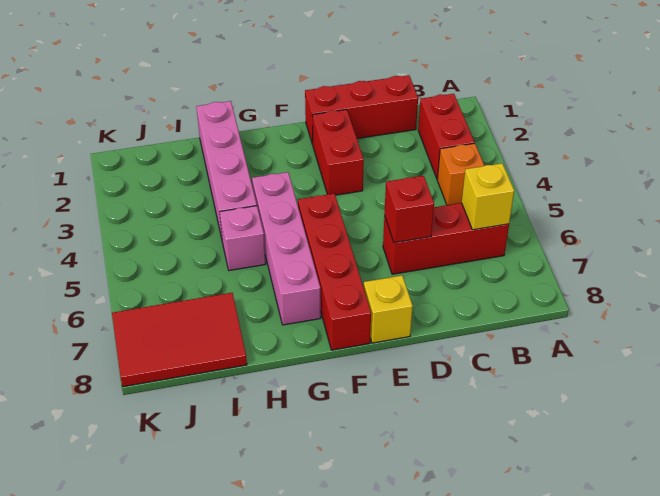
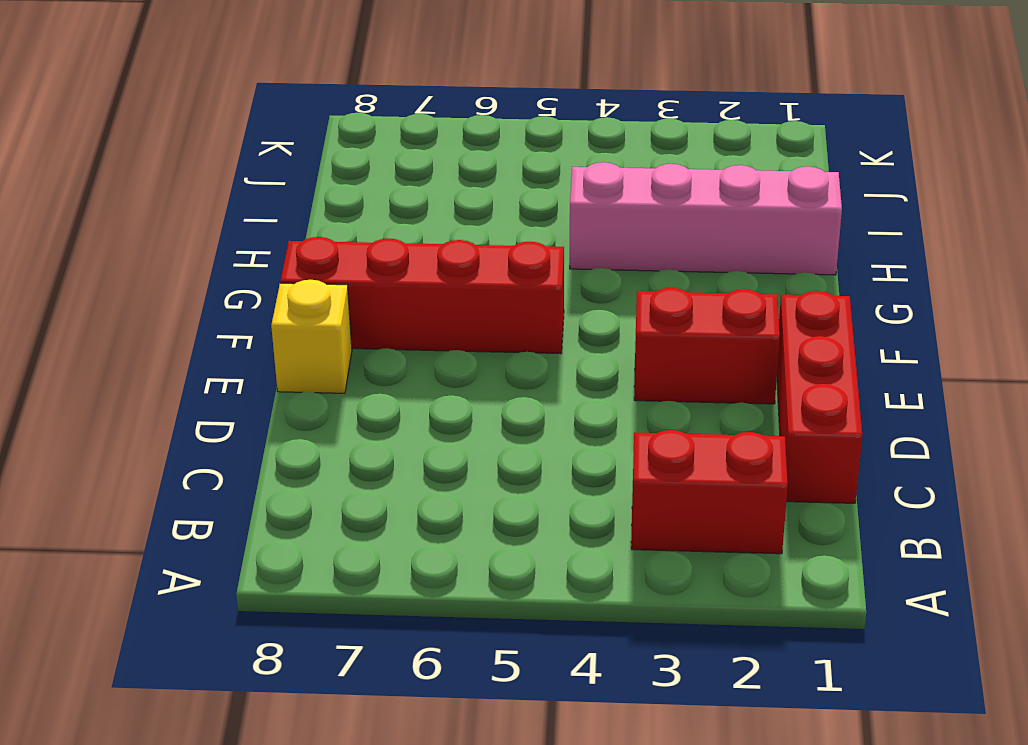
none -> orange brick B4 level 1
none -> red brick B6:D6 level 1
none -> pink brick G4:G7 level 1

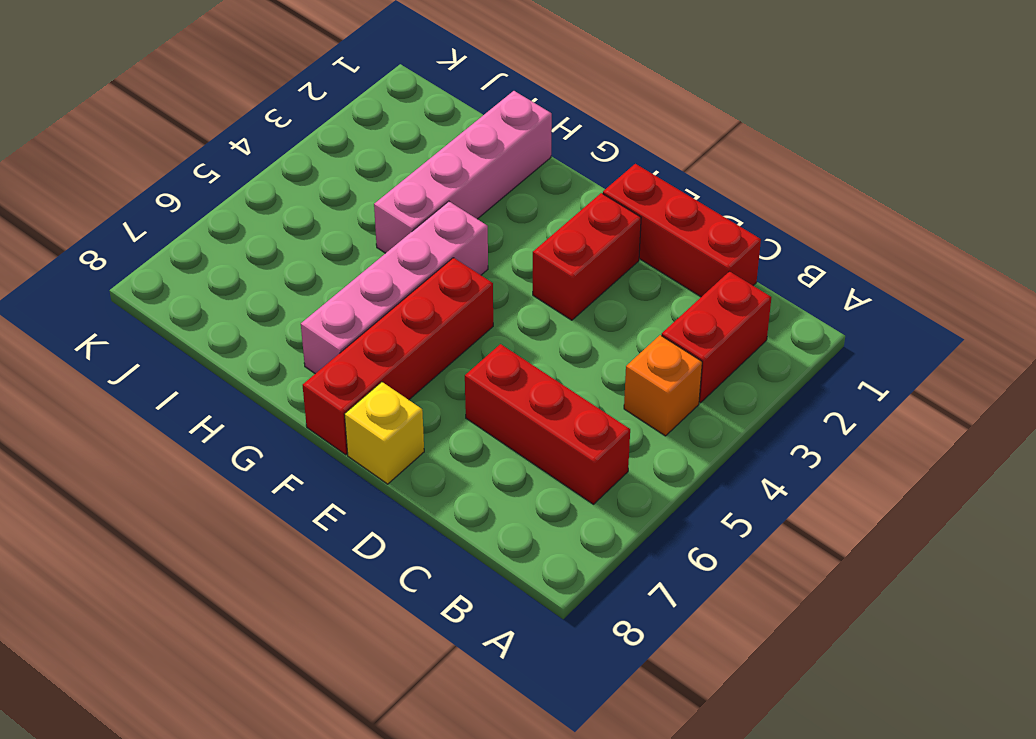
none -> pink brick H5 level 1
none -> red tile I7:K8 level 1
none -> yellow brick B6 level 2

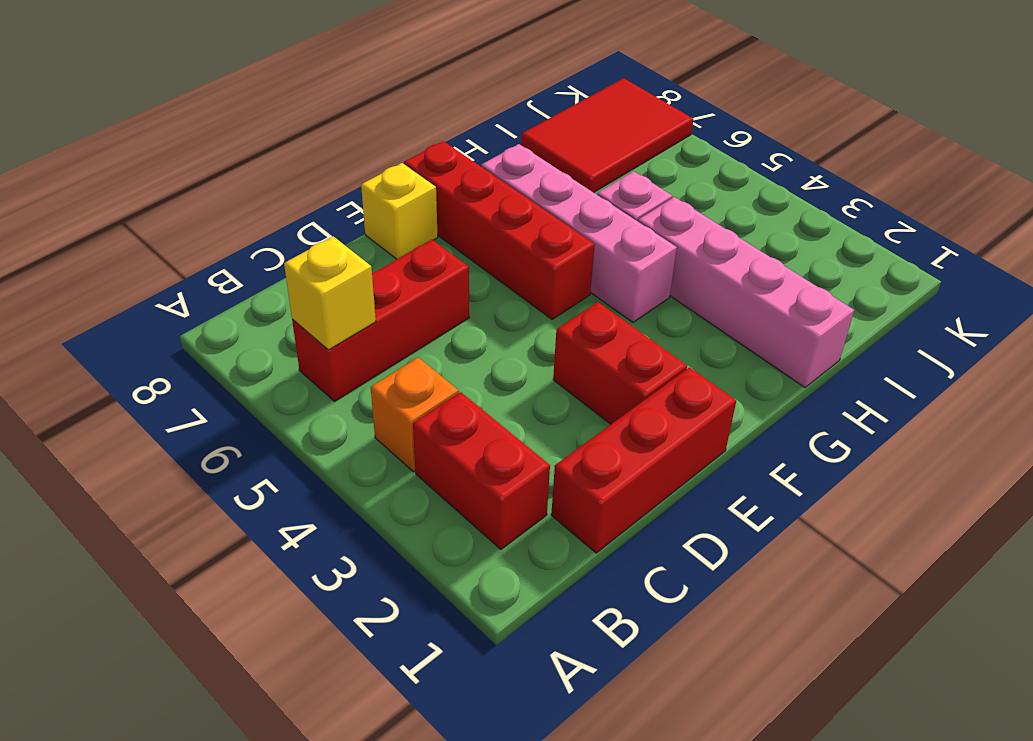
none -> red brick D6 level 2

